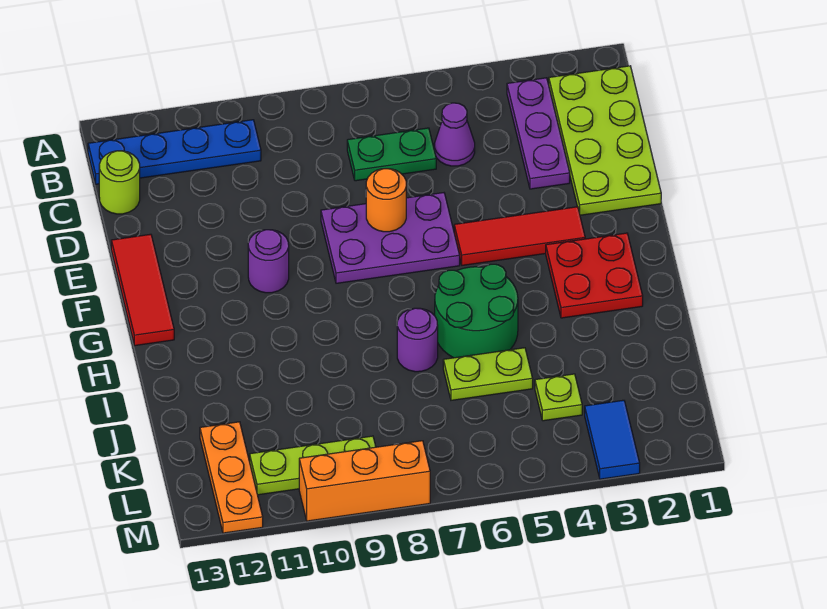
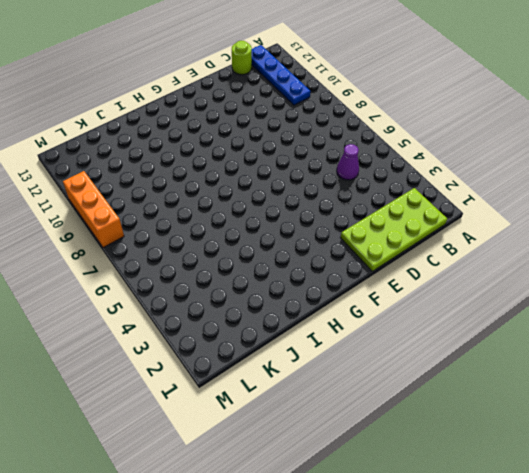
none -> purple plate B3:D3 level 1
none -> green plate C6:C7 level 1
none -> purple plate E6:F8 level 1

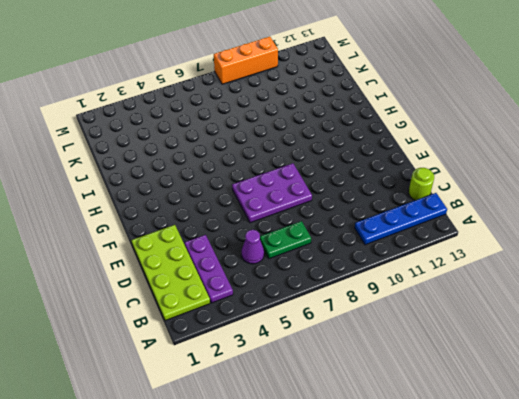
none -> red tile E13:G13 level 1
none -> red tile F3:F5 level 1
none -> purple round brick F10 level 1

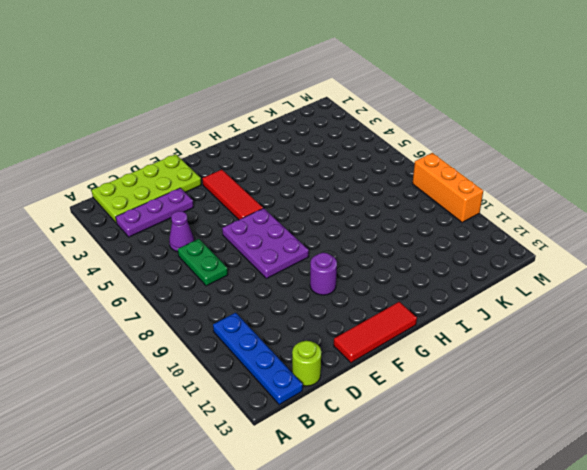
none -> red plate G2:H3 level 1
none -> green round brick H5:I6 level 1
none -> purple round brick I7 level 1

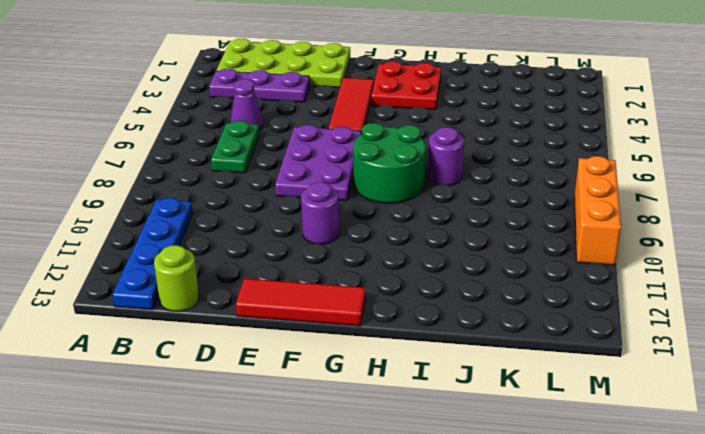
green round brick G7:H8 level 1 -> green round brick H5:I6 level 1
none -> lime plate J5:J6 level 1
none -> lime plate K4 level 1
none -> orange plate K12:M12 level 1

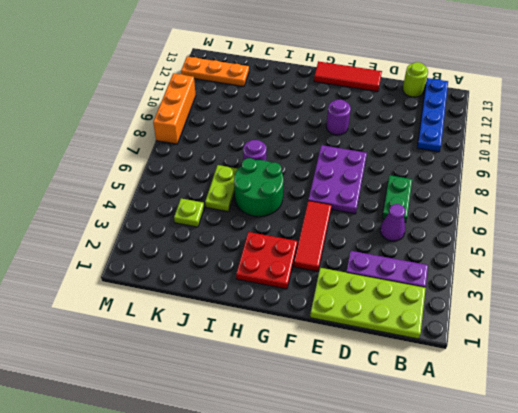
none -> blue tile L3:M3 level 1
none -> lime plate L9:L11 level 1
none -> orange round brick E7 level 2

